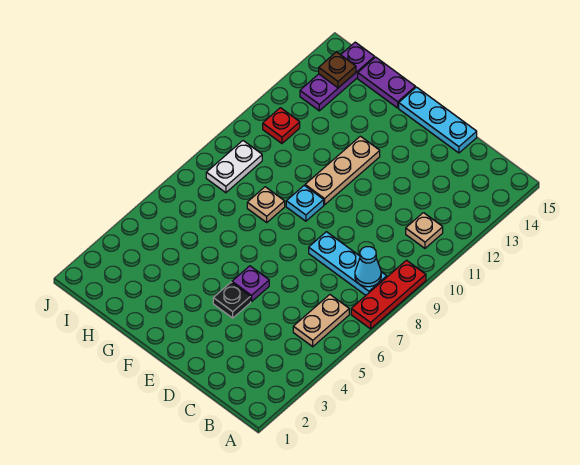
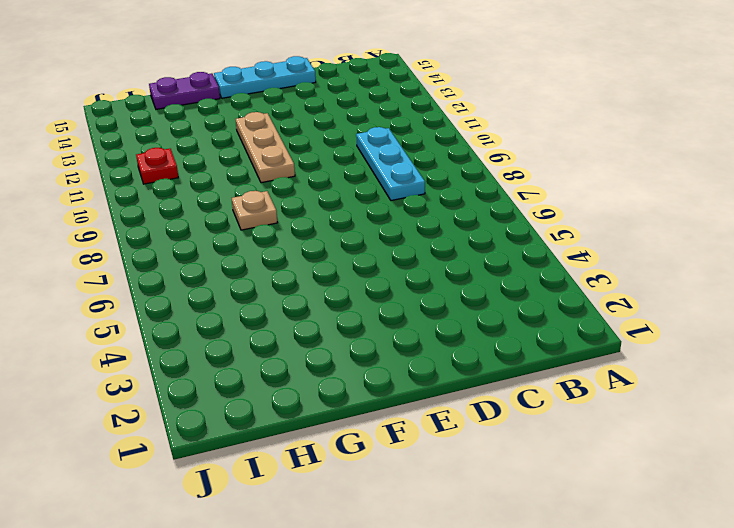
cyan plate C8:C10 level 1 -> cyan plate B8:D8 level 1
none -> red plate A7:A9 level 1
none -> tan plate B5:B6 level 1
none -> tan plate B11 level 1

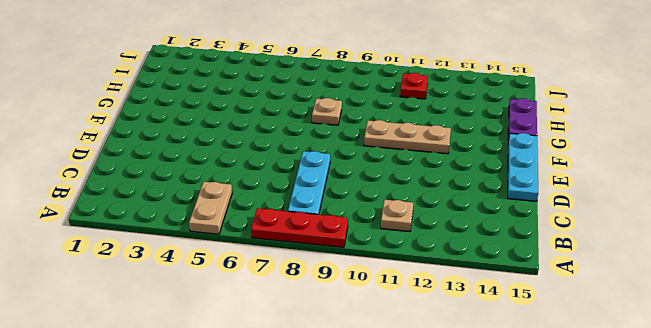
tan plate A5:B5 level 1 -> tan plate B5:B6 level 1
none -> black plate E4 level 1
none -> purple plate E5 level 1
none -> cyan plate F9 level 1

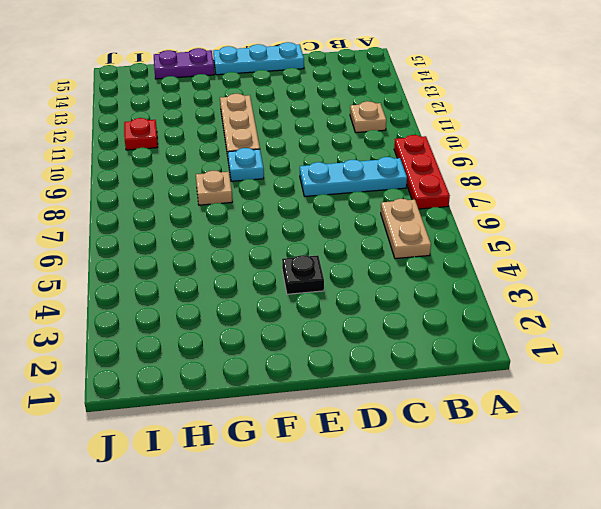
none -> purple plate E5 level 1
none -> white plate I8:I9 level 1
none -> purple plate I13:I15 level 1

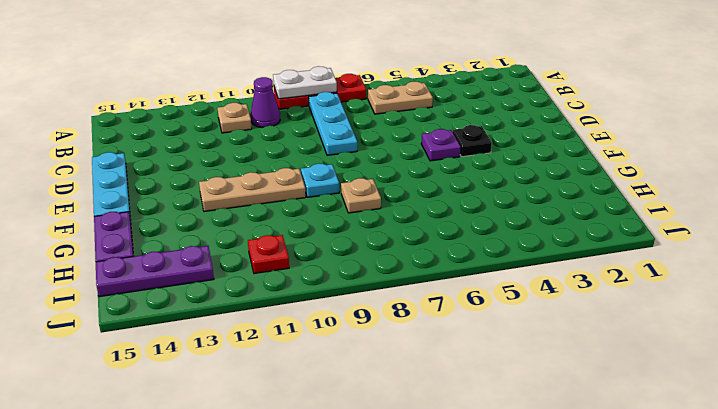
white plate A8:A9 level 2 -> white plate I8:I9 level 1
purple cone B10 level 1 -> none
none -> cyan cone B8 level 2
none -> brown plate I14 level 2

